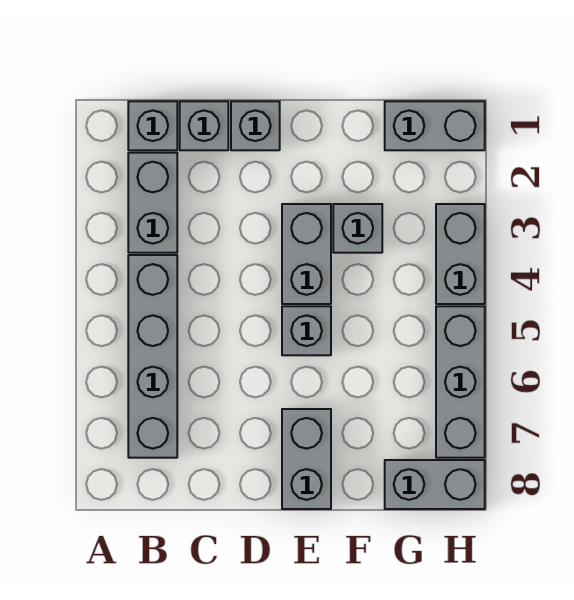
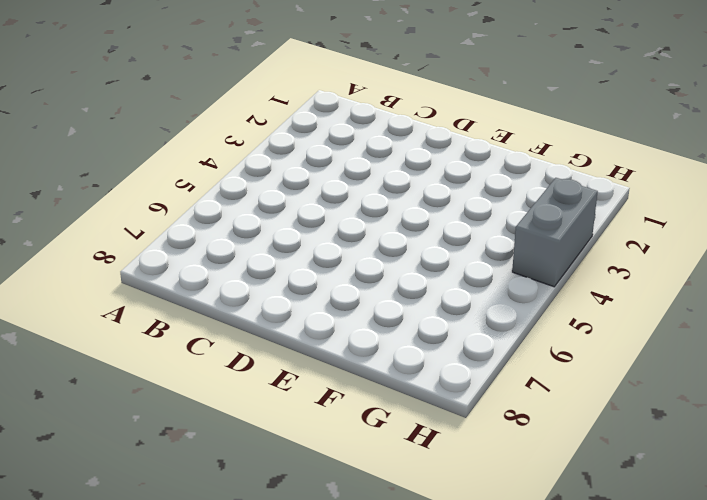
none -> grey brick B1 level 1
none -> grey brick B2:B3 level 1
none -> grey brick B4:B7 level 1

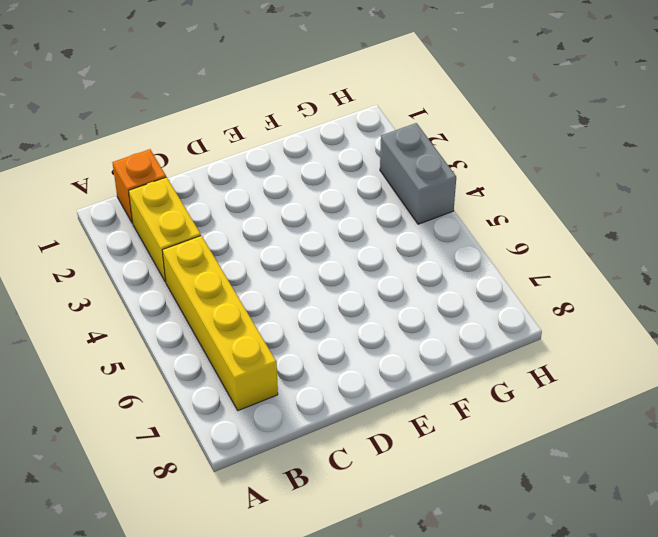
orange brick B1 level 1 -> grey brick B1 level 1
yellow brick B2:B3 level 1 -> grey brick B2:B3 level 1
yellow brick B4:B7 level 1 -> grey brick B4:B7 level 1
none -> grey brick C1 level 1
none -> grey brick D1 level 1
none -> grey brick E3:E4 level 1

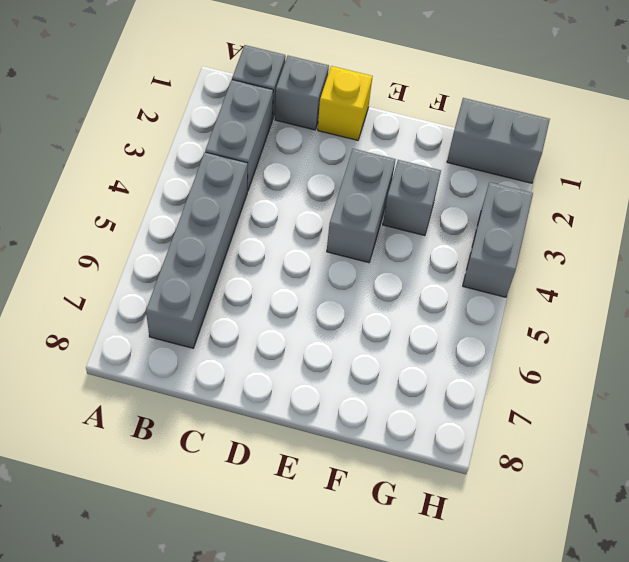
yellow brick D1 level 1 -> grey brick D1 level 1
none -> grey brick E5 level 1
none -> grey brick E7:E8 level 1
none -> grey brick G8:H8 level 1

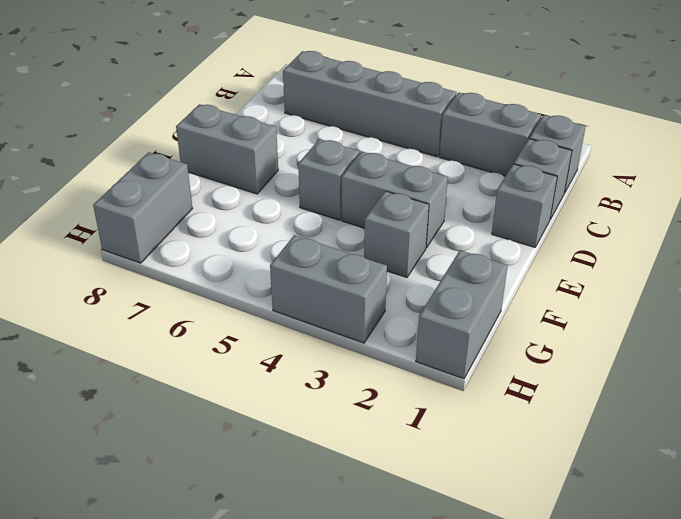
none -> grey brick H5:H7 level 1

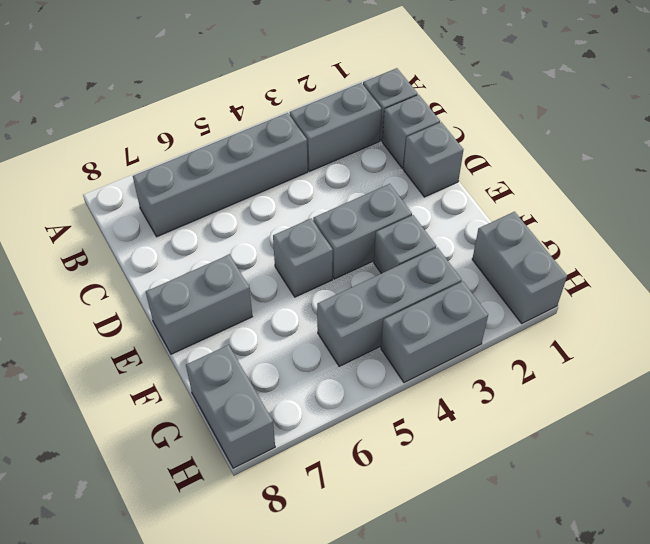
grey brick G3:G5 level 1 -> grey brick H5:H7 level 1

